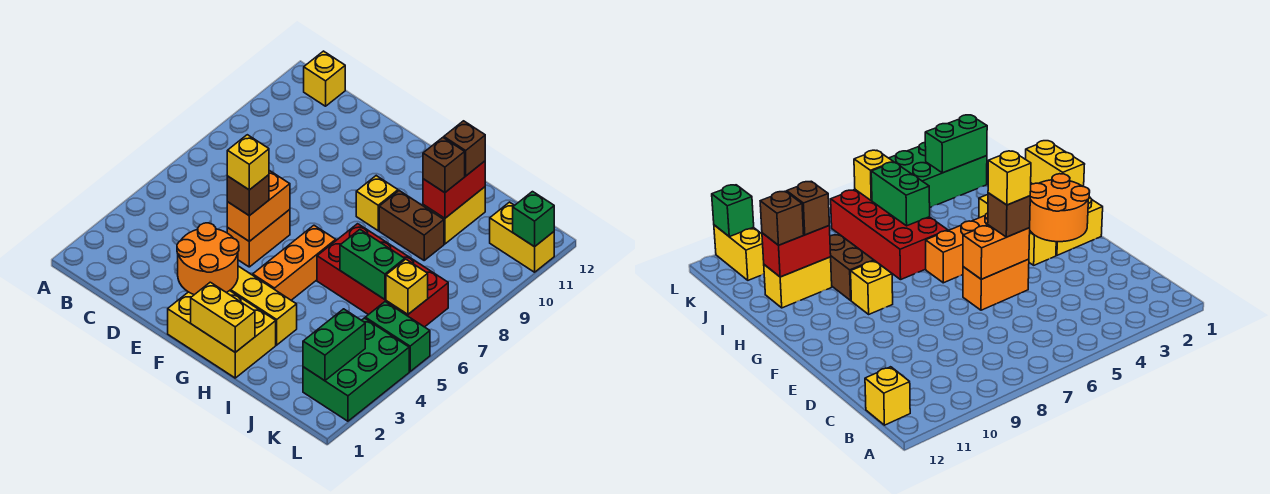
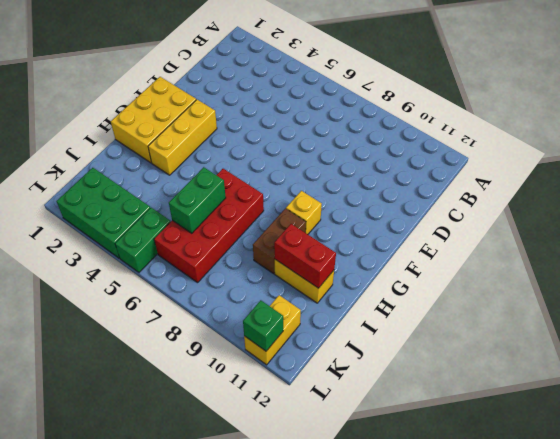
none -> yellow brick B12 level 1
none -> orange brick E5:E6 level 1
none -> orange brick G4:G6 level 1

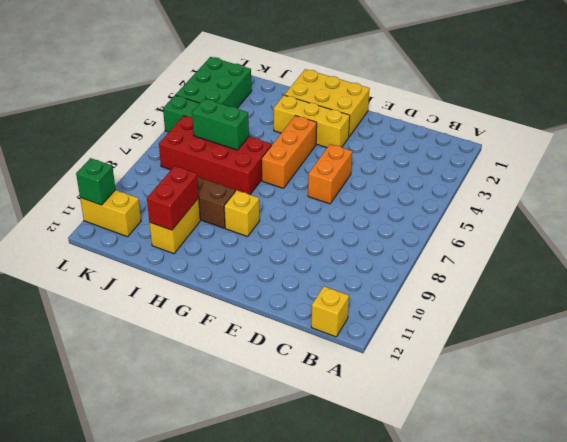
none -> orange round brick E2:F3 level 2
none -> orange brick E5:E6 level 2
none -> yellow brick G1:H1 level 2

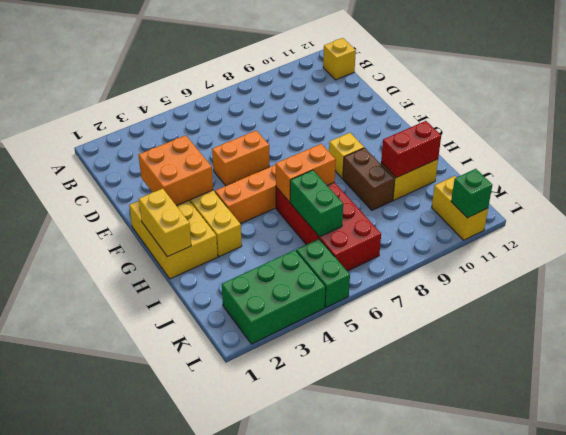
orange brick E2:F3 level 2 -> orange round brick E2:F3 level 2
orange brick H6:H7 level 2 -> orange brick E5:E6 level 2
none -> green brick K2:K3 level 2
none -> yellow brick K6 level 2
none -> brown brick E5 level 3

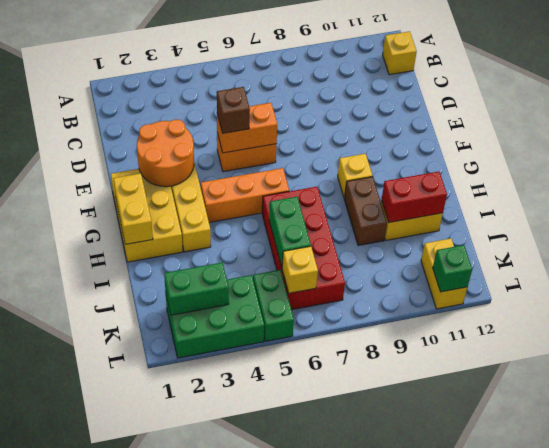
none -> brown brick I10 level 3
none -> brown brick I11 level 3
none -> yellow brick E5 level 4

